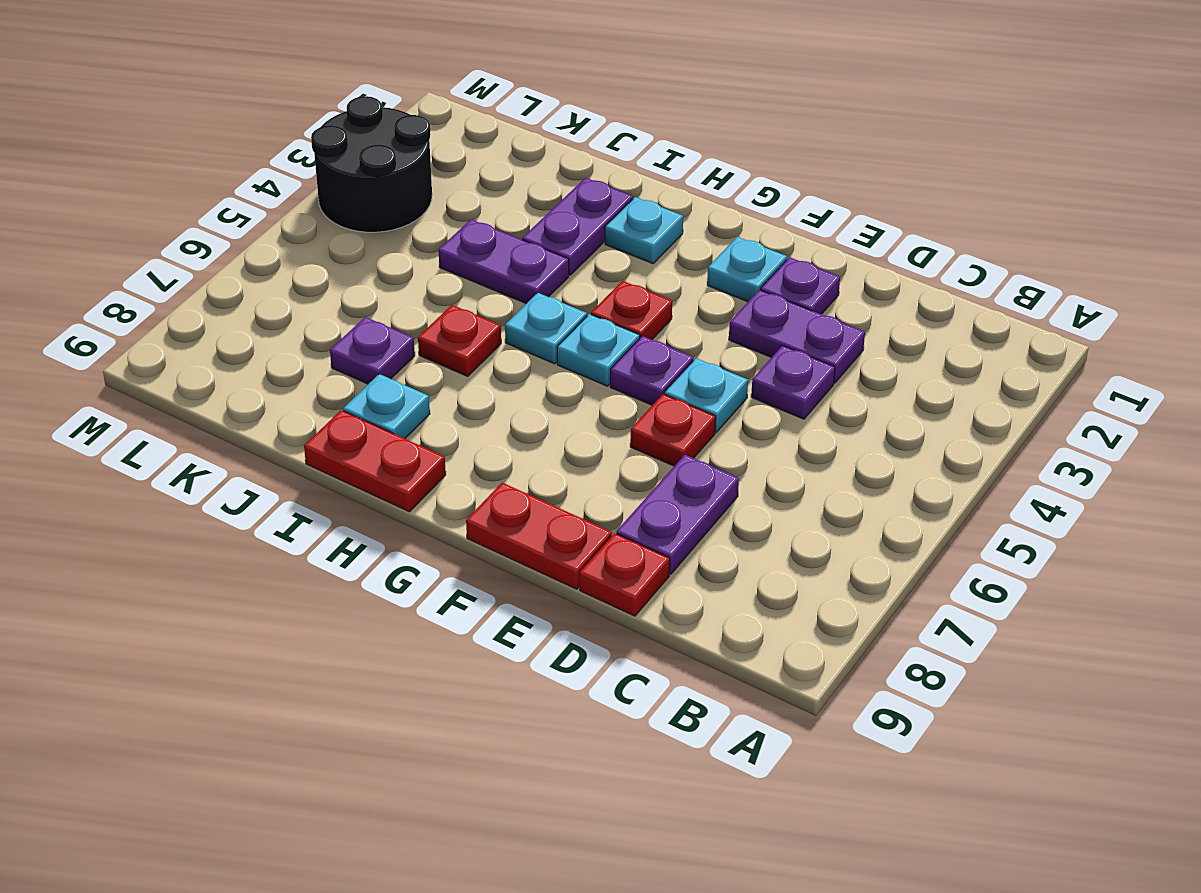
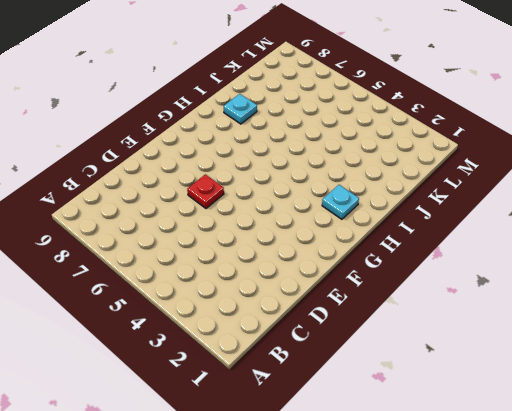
none -> purple plate D3:E3 level 1
none -> purple plate D4 level 1
none -> purple plate D7:D8 level 1

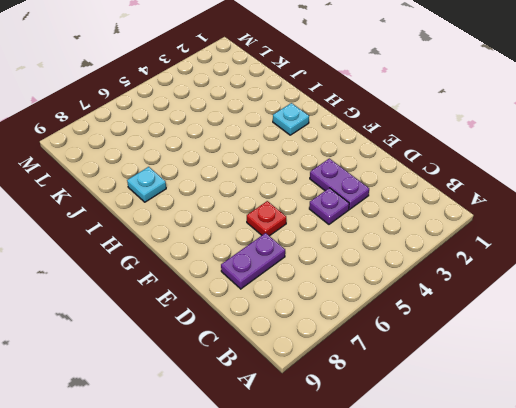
none -> red plate D9 level 1
none -> purple plate E2 level 1
none -> cyan plate E5 level 1

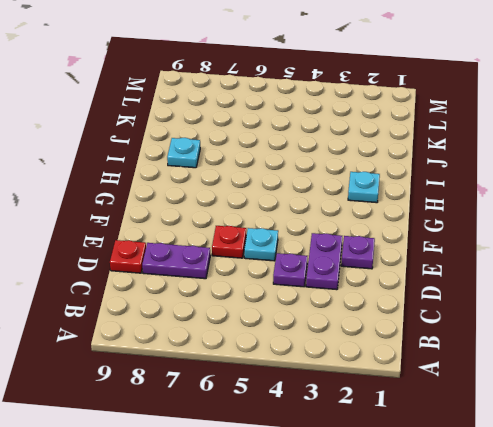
none -> red plate E9:F9 level 1
none -> cyan plate F2 level 1
none -> purple plate F5 level 1

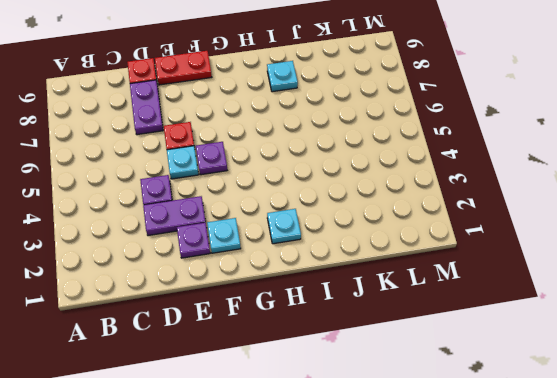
none -> red plate G4 level 1
none -> cyan plate G5 level 1
none -> cyan plate H5 level 1

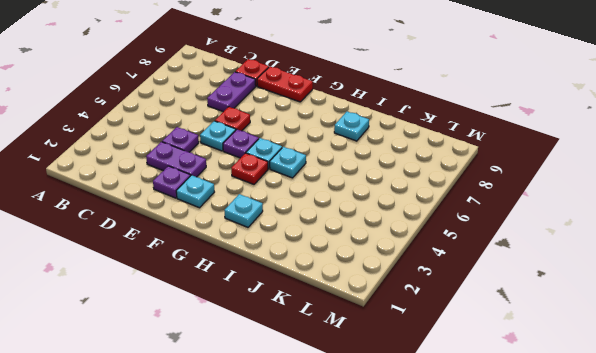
none -> red plate H9:I9 level 1
none -> purple plate I2:I3 level 1
none -> purple plate I4:J4 level 1

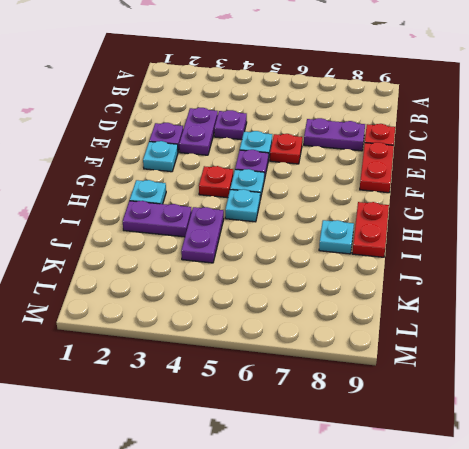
none -> red plate I6 level 1
none -> purple plate J7 level 1
none -> black round brick L3:M4 level 1

